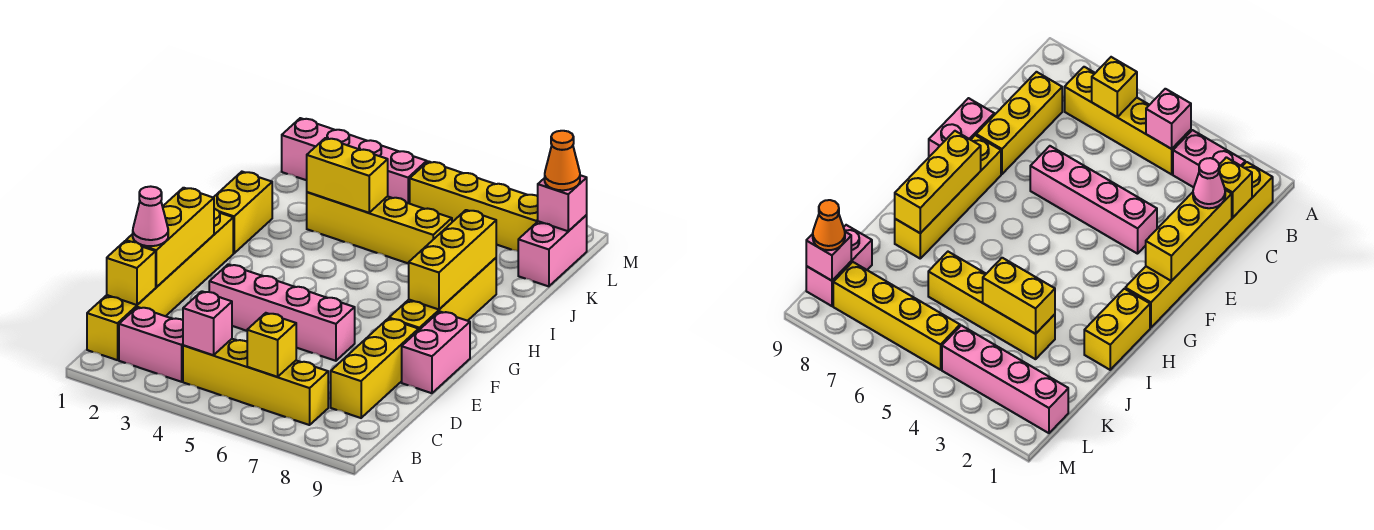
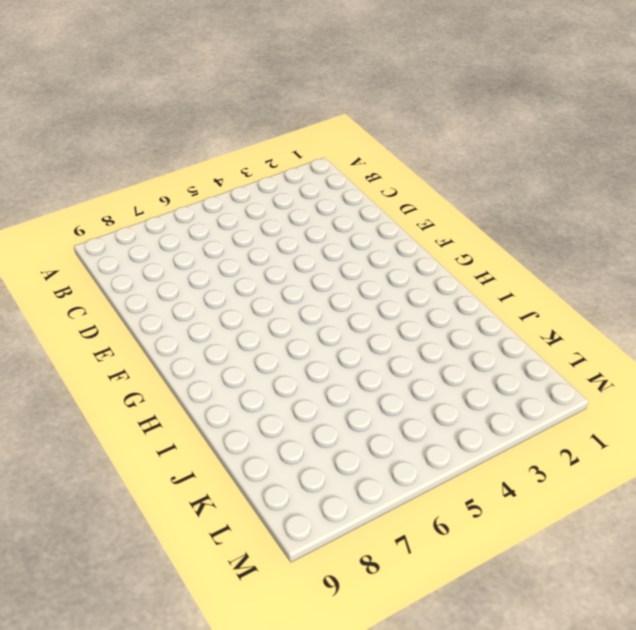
none -> yellow brick B1:G1 level 1
none -> pink brick B2:B3 level 1
none -> yellow brick B4:B7 level 1

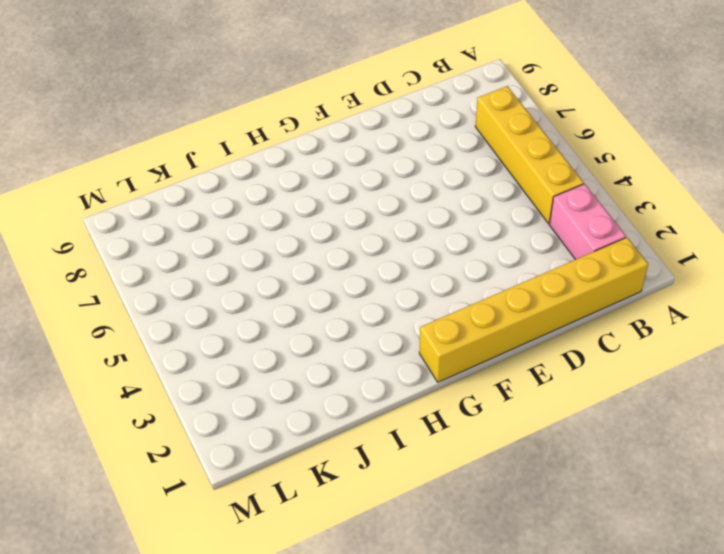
none -> yellow brick C8:E8 level 1
none -> pink brick E3:E6 level 1
none -> pink brick E9:F9 level 1

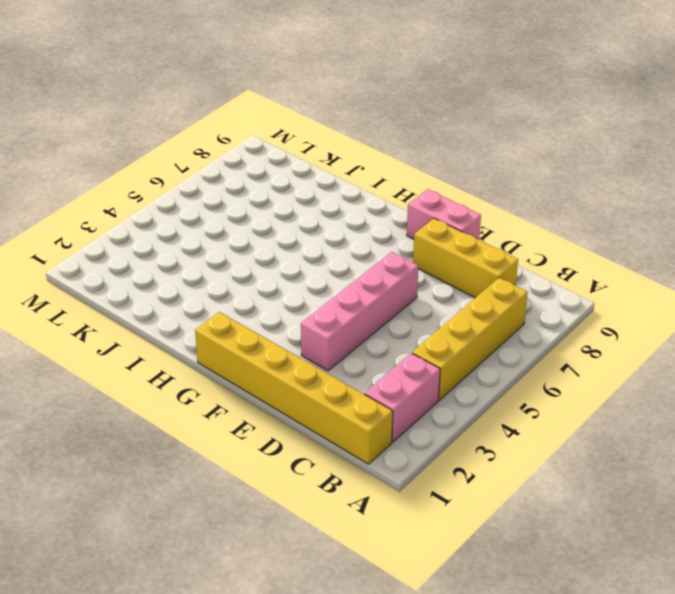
none -> yellow brick F8:I8 level 1
none -> yellow brick H1:I1 level 1
none -> yellow brick J3:J6 level 1

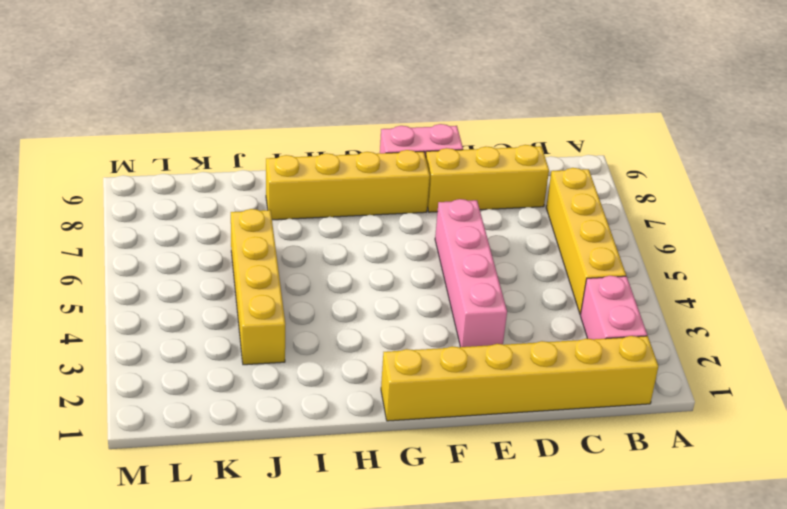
none -> yellow brick H1:I1 level 1
none -> pink brick K9:L9 level 1
none -> pink brick L1:L4 level 1

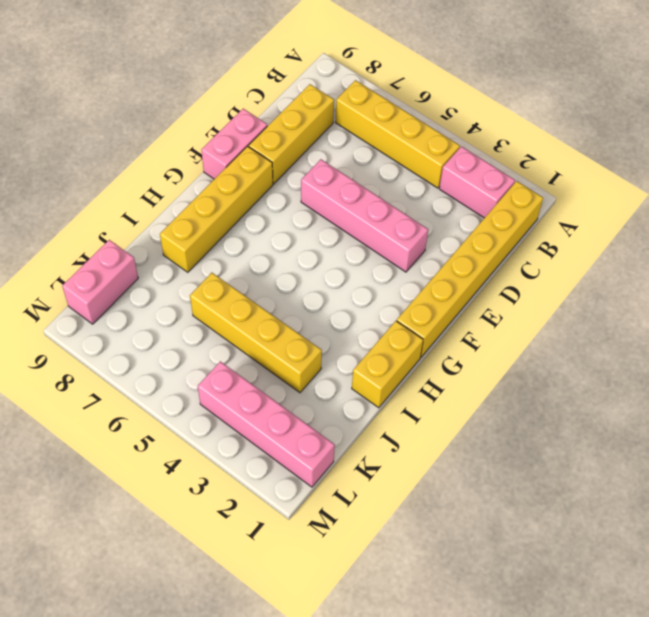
none -> yellow brick L5:L8 level 1
none -> pink brick B4 level 2
none -> yellow brick B6 level 2

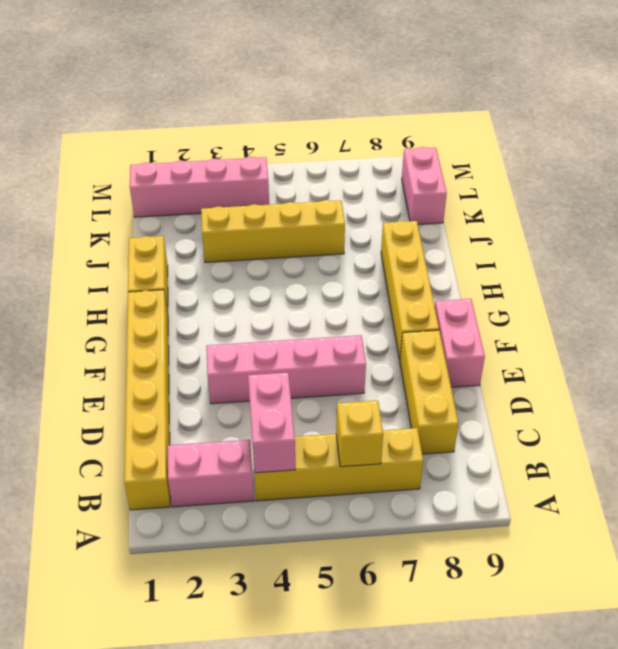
pink brick B4:C4 level 2 -> pink brick B4 level 2
none -> yellow brick L5:L8 level 1
none -> yellow brick C1 level 2
none -> yellow brick D1:F1 level 2

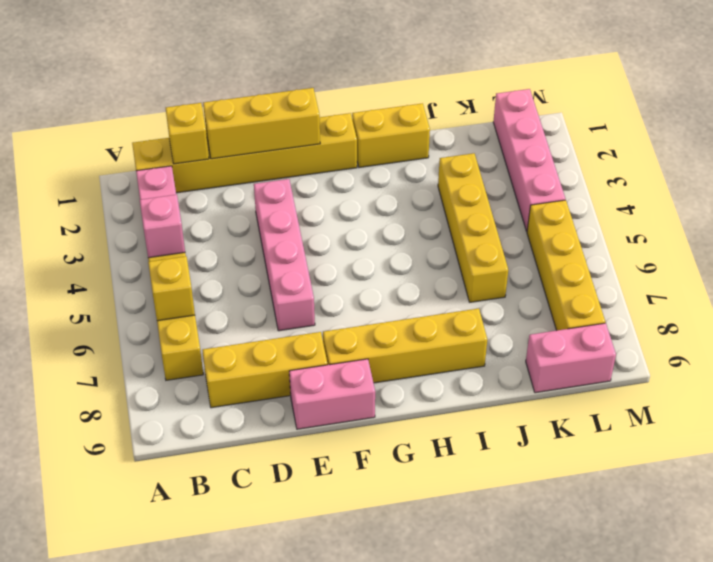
none -> yellow brick G8:I8 level 2
none -> yellow brick J3:J4 level 2
none -> pink brick L9 level 2

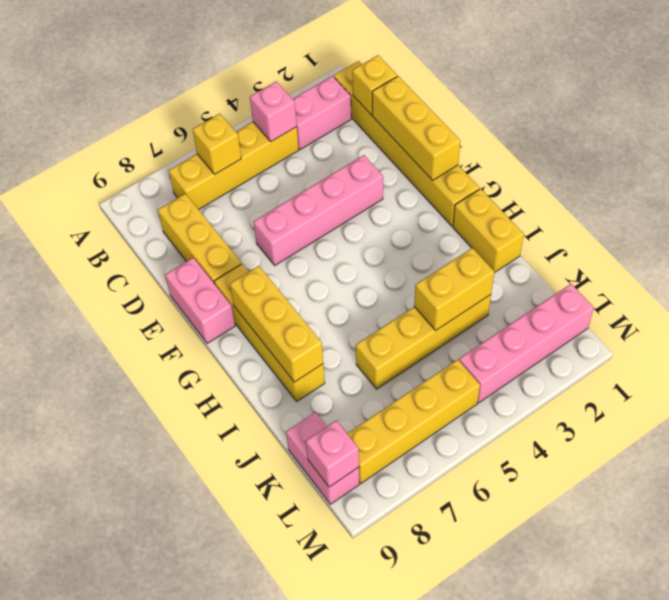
none -> pink cone D1 level 3
none -> orange cone L9 level 3

